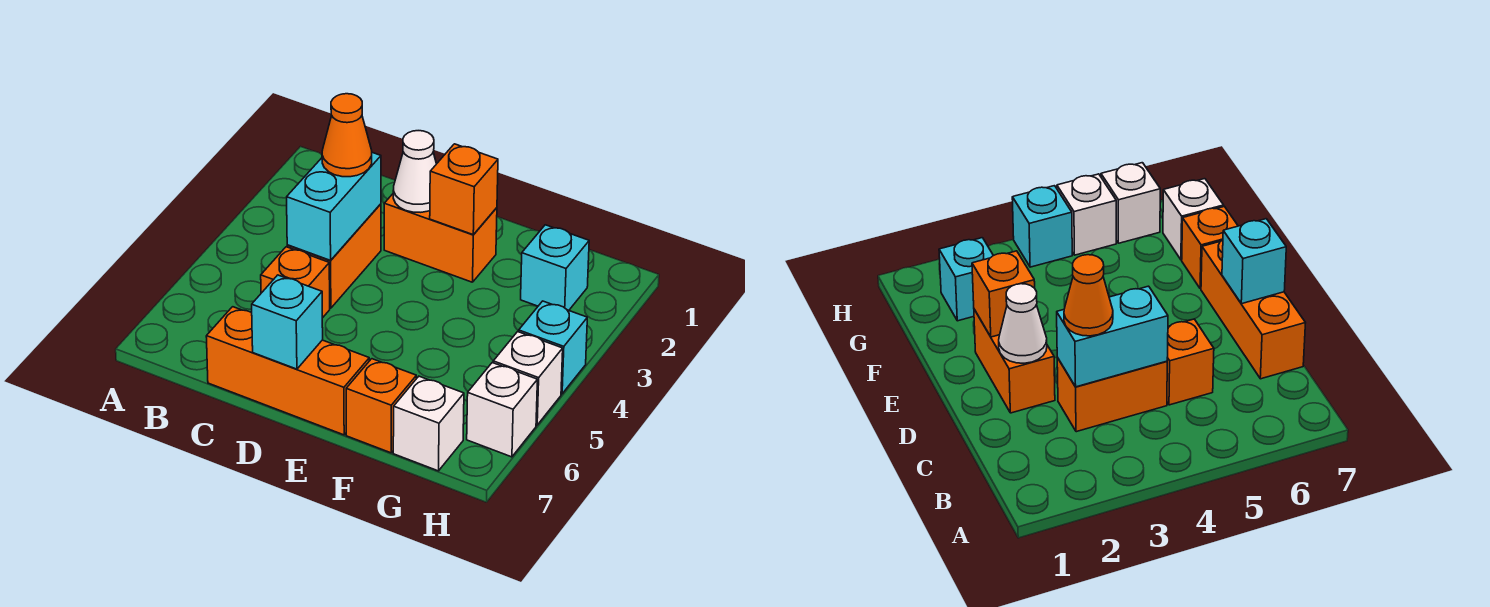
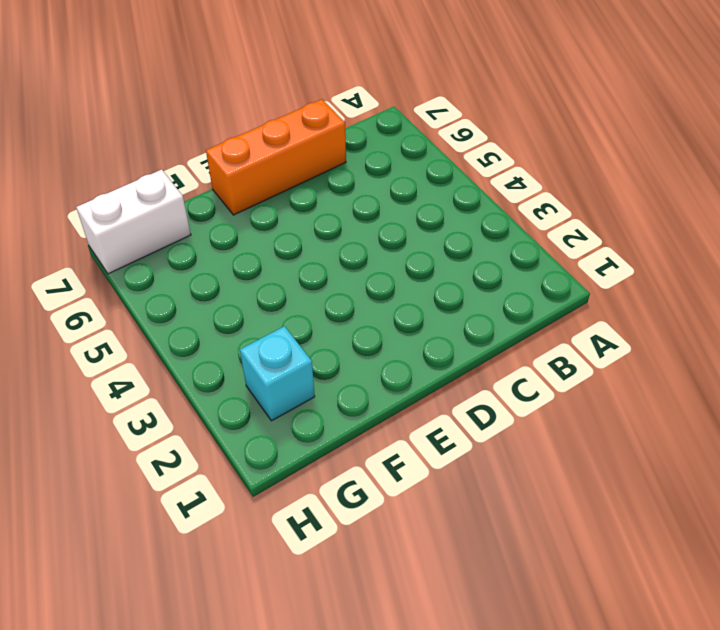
white brick G7:H7 level 1 -> white brick G7 level 1
none -> orange brick C3:C4 level 1
none -> orange brick C5 level 1
none -> orange brick D2:E2 level 1

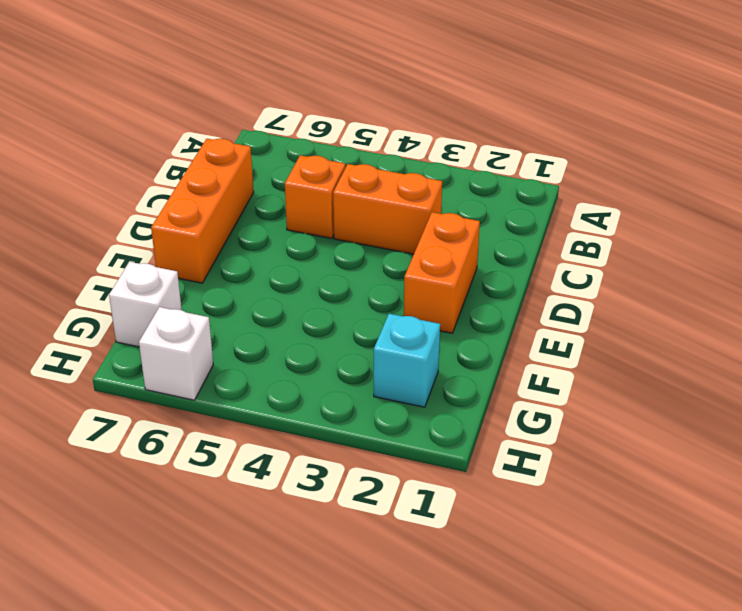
none -> orange brick F7 level 1
none -> cyan brick H4 level 1
none -> white brick H5 level 1

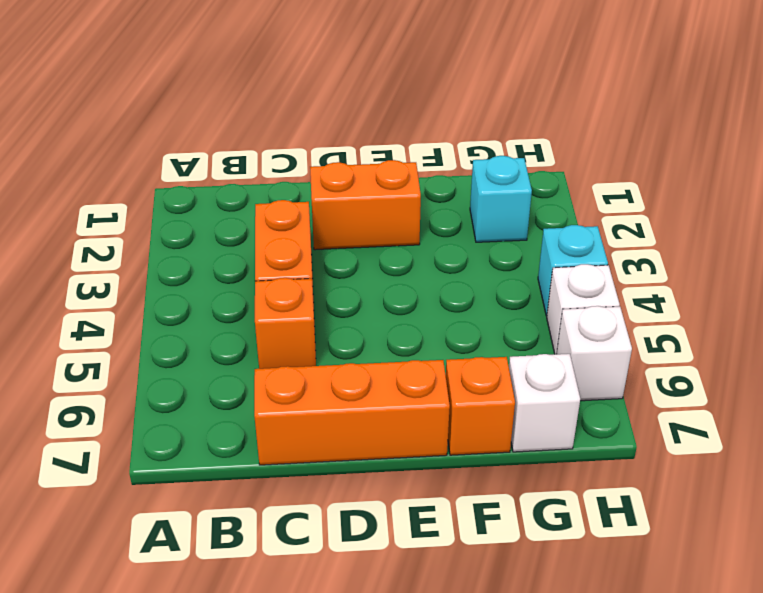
none -> cyan brick C3:C4 level 2
none -> white cone D2 level 2
none -> cyan brick D7 level 2

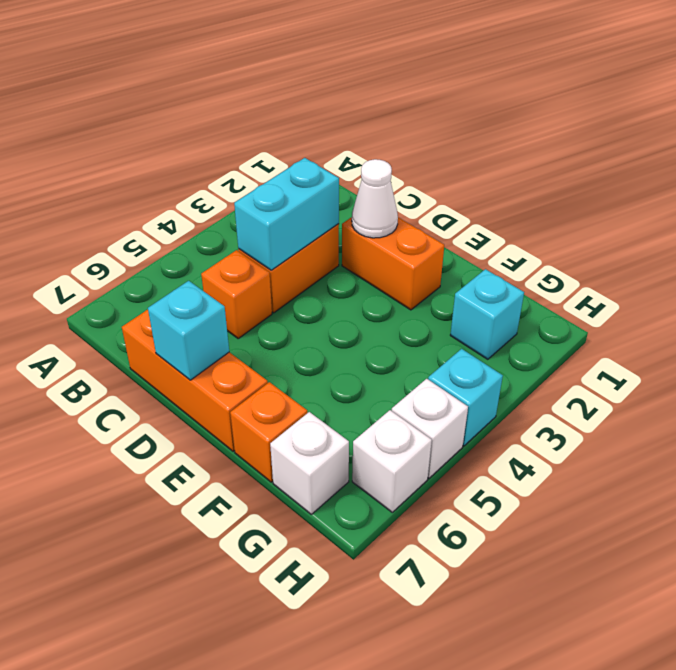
none -> orange brick E2 level 2
none -> orange cone C3 level 3

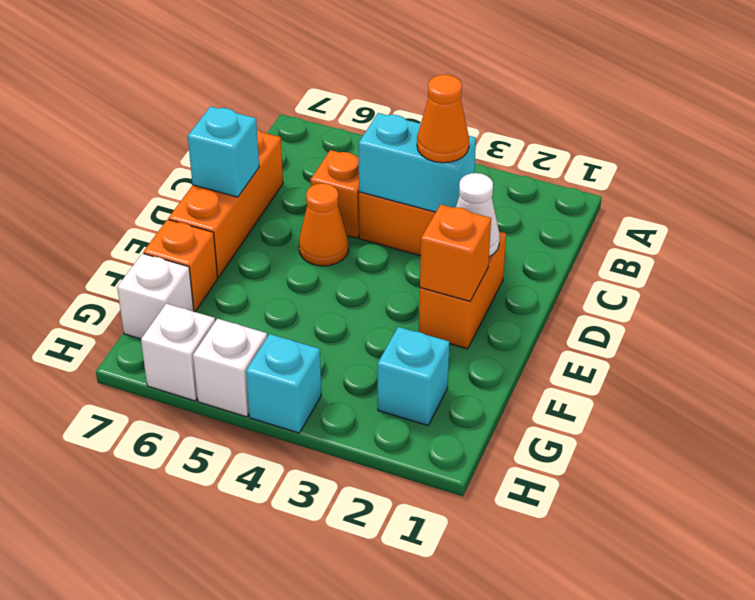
orange cone D5 level 1 -> none

